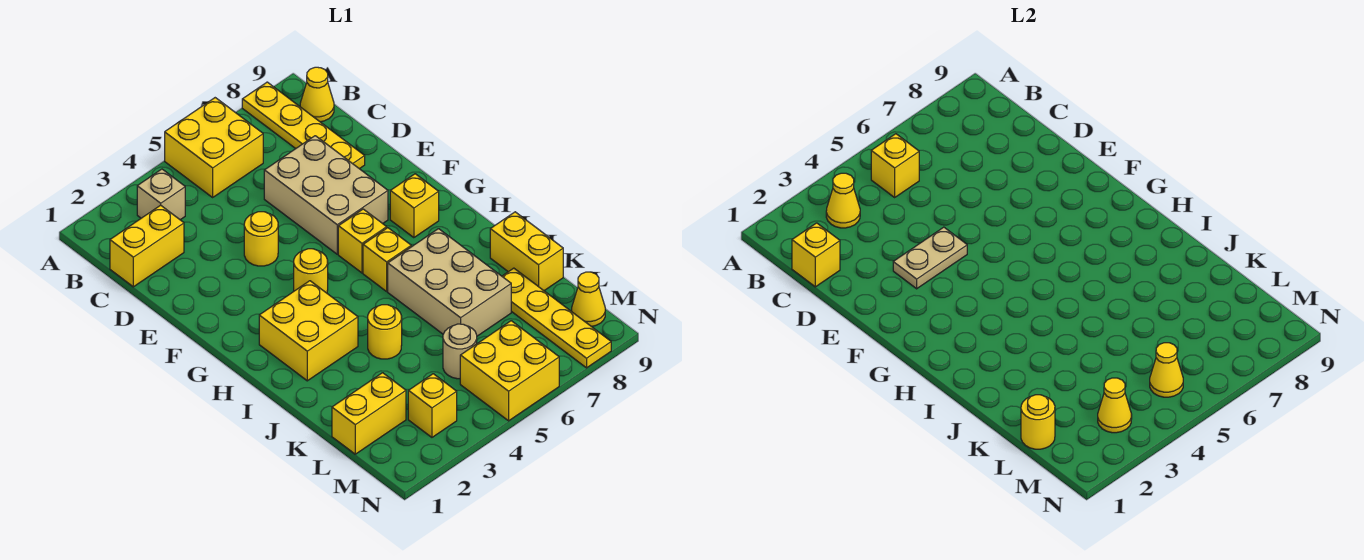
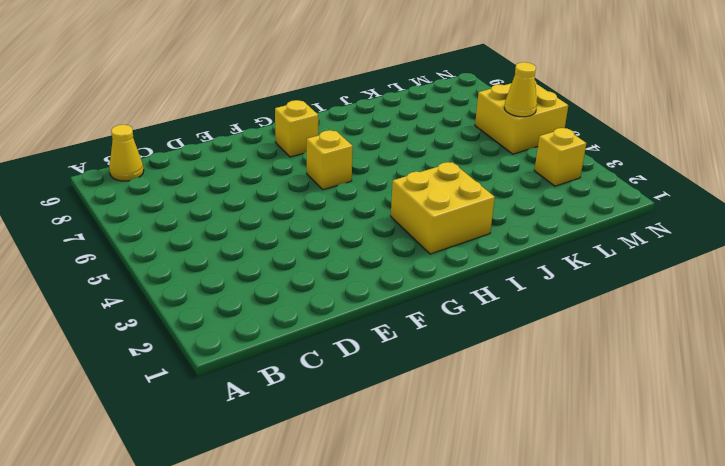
none -> yellow brick A5:B6 level 1
none -> yellow plate A8:D8 level 1
none -> tan brick B3 level 1

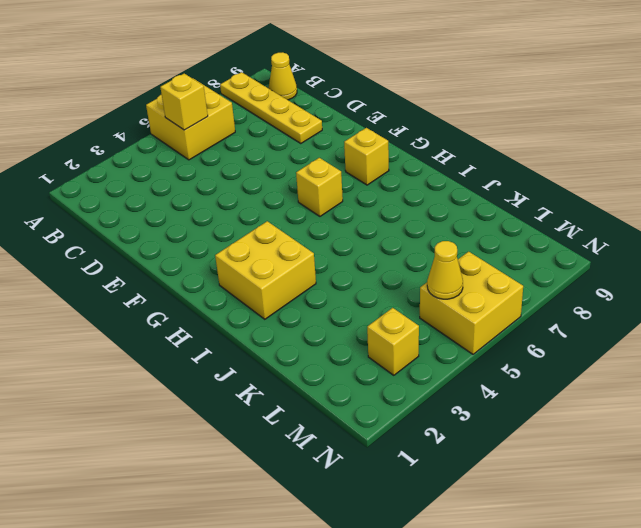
none -> tan brick B3 level 1
none -> yellow brick C1:C2 level 1
none -> tan brick D6:F7 level 1

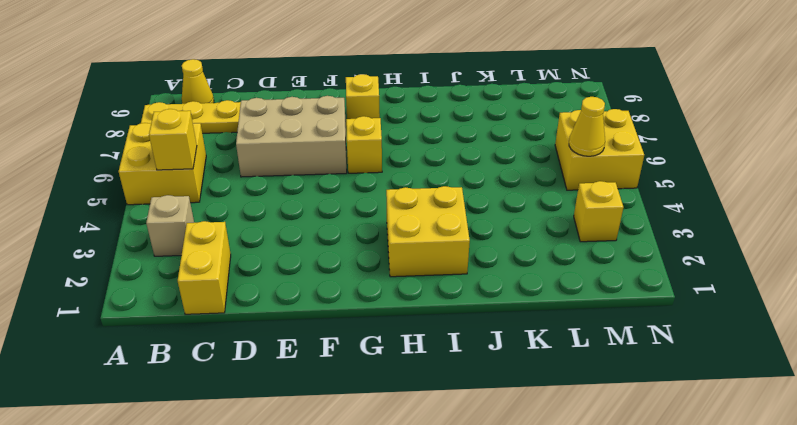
none -> yellow round brick E4 level 1
none -> yellow round brick G4 level 1
none -> yellow brick H6 level 1

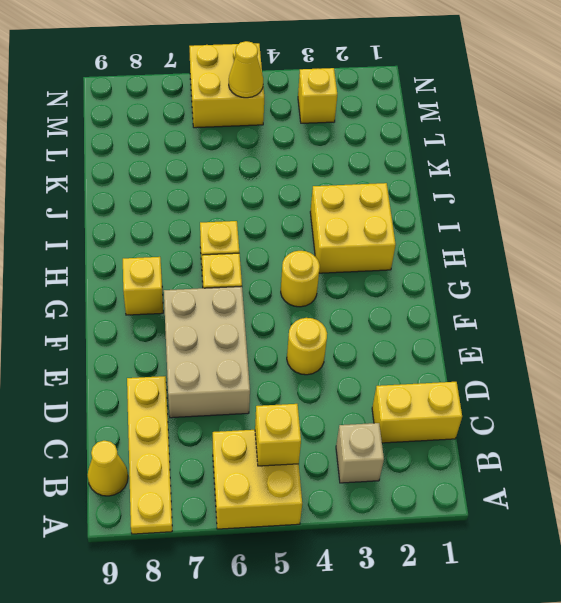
none -> tan brick I6:K7 level 1
none -> yellow round brick J4 level 1
none -> yellow brick J9:K9 level 1

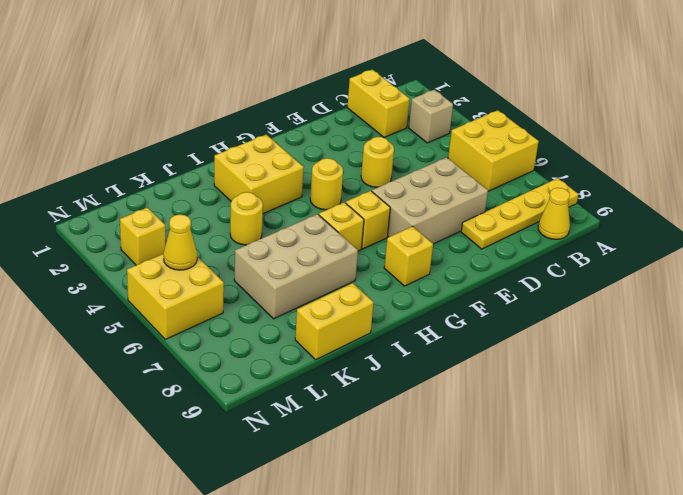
none -> yellow plate K8:N8 level 1
none -> yellow brick L1:L2 level 1
none -> tan round brick L5 level 1

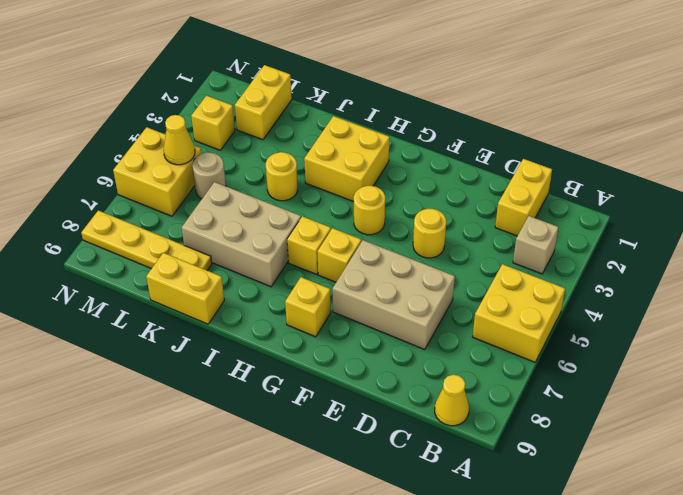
none -> yellow plate A8:D8 level 1
none -> yellow cone M9 level 1
none -> yellow cone B3 level 2

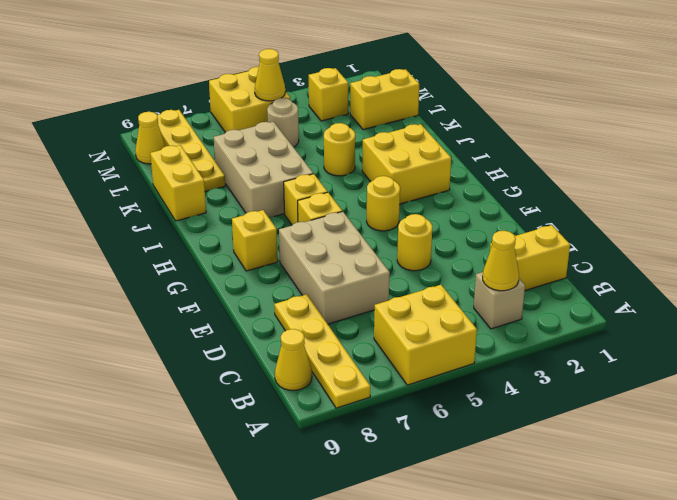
none -> yellow brick B5 level 2
none -> yellow brick C1 level 2
none -> tan plate E3:E4 level 2

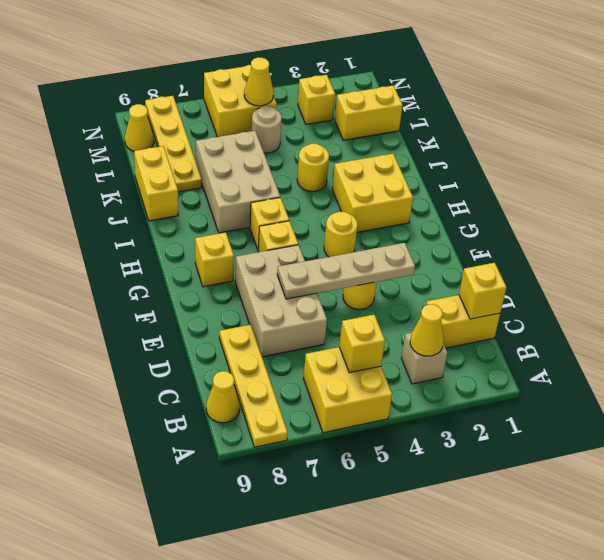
tan plate E3:E6 level 2 -> tan plate E3:E4 level 2
none -> yellow round brick L1 level 2
none -> yellow cone M3 level 2

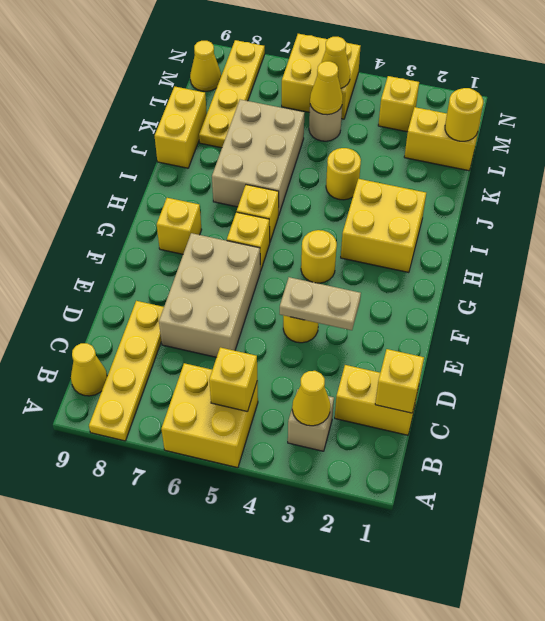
yellow cone L5 level 2 -> yellow cone M3 level 2

